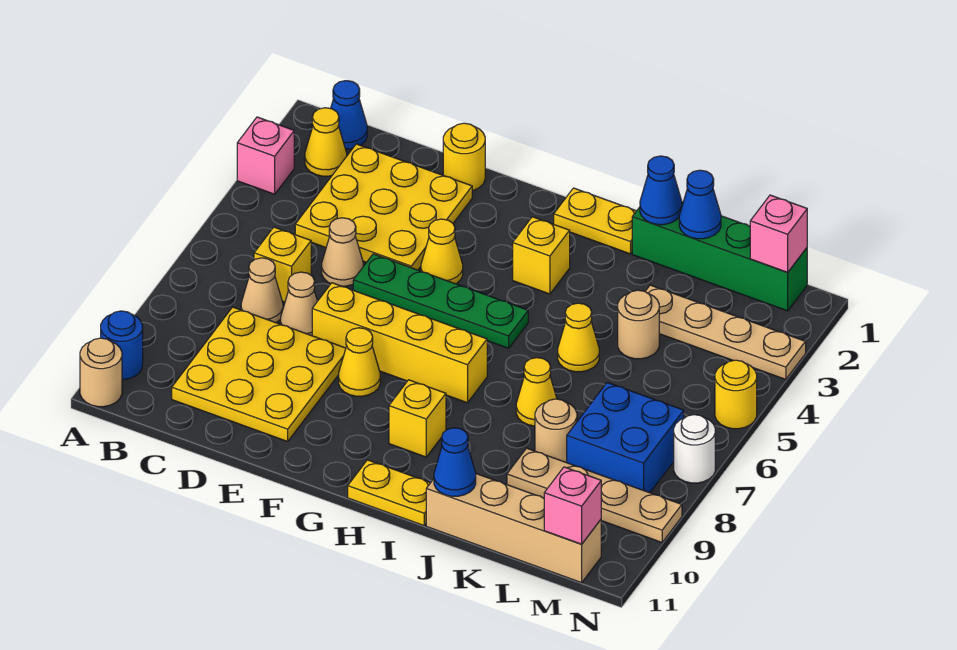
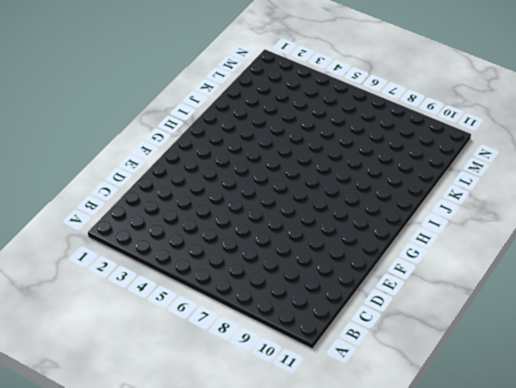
none -> pink brick A3 level 1
none -> blue round brick A10 level 1
none -> tan round brick A11 level 1
none -> blue cone B1 level 1

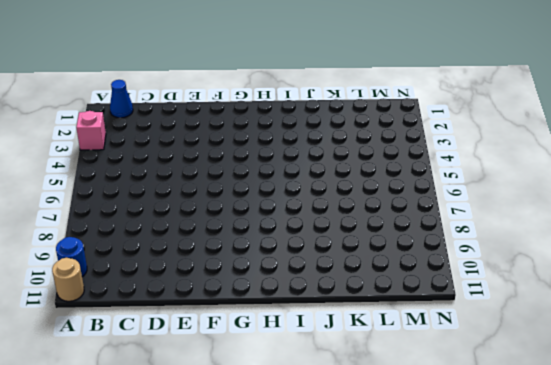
none -> yellow cone B2 level 1
none -> yellow plate C2:E4 level 1
none -> yellow brick C6 level 1
none -> tan cone C7 level 1

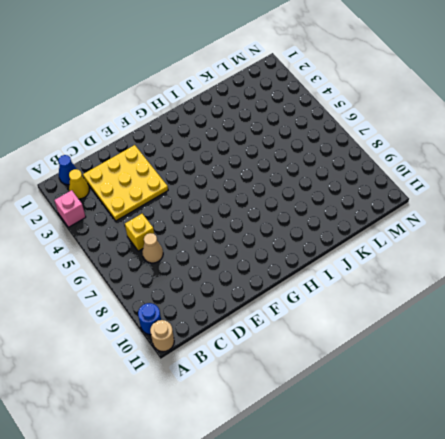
none -> yellow plate C8:E10 level 1
none -> tan cone D5 level 1
none -> tan cone D7 level 1
none -> yellow round brick E1 level 1

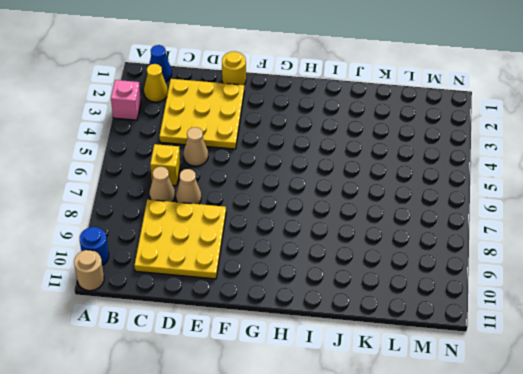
none -> green plate E5:H5 level 1
none -> yellow brick E7:H7 level 1
none -> yellow cone F4 level 1
none -> yellow cone F8 level 1

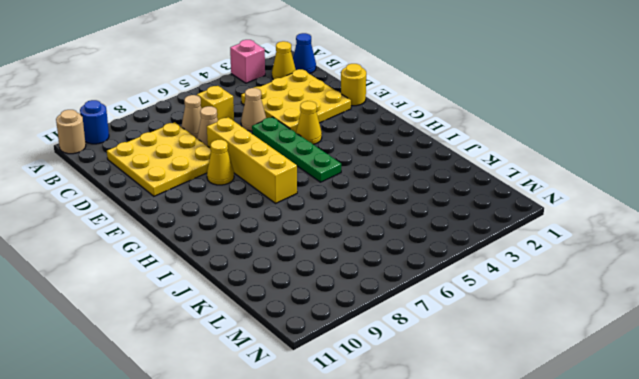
none -> yellow plate H1:I1 level 1
none -> yellow brick H3 level 1
none -> yellow brick H9 level 1
none -> yellow plate H11:I11 level 1

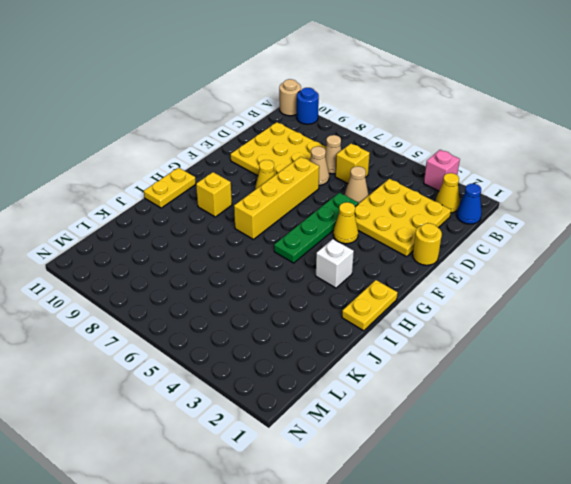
white brick H3 level 1 -> yellow brick H3 level 1
none -> green brick J1:M1 level 1
none -> yellow cone J5 level 1
none -> yellow cone J7 level 1
none -> tan brick J11:M11 level 1

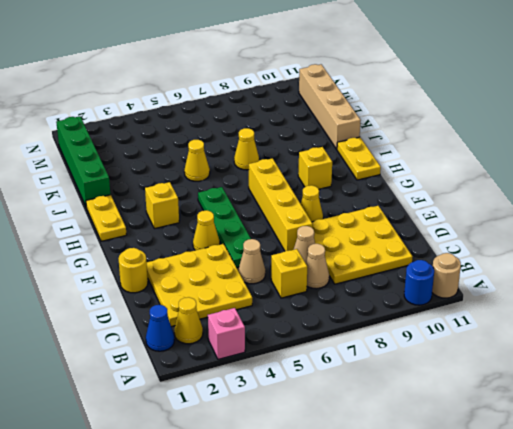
none -> tan plate K3:N3 level 1
none -> tan round brick K4 level 1
none -> tan round brick K8 level 1
none -> tan plate K9:N9 level 1

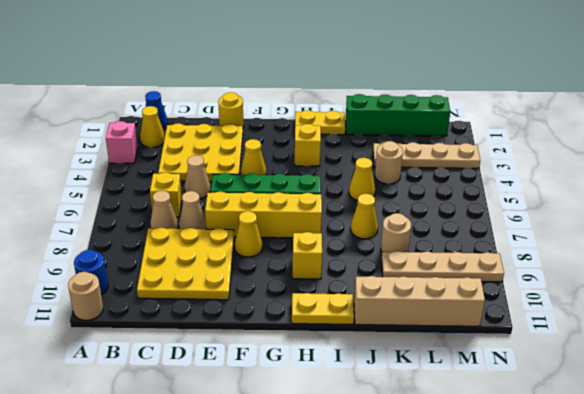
none -> blue brick L7:M8 level 1
none -> yellow round brick N5 level 1
none -> white round brick N7 level 1
none -> blue cone J1 level 2

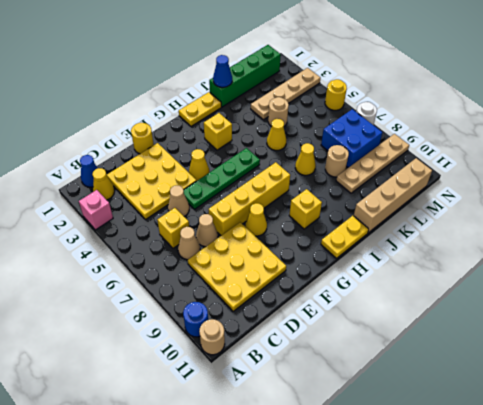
none -> blue cone J11 level 2
none -> blue cone K1 level 2
none -> pink brick M1 level 2
none -> pink brick M11 level 2

